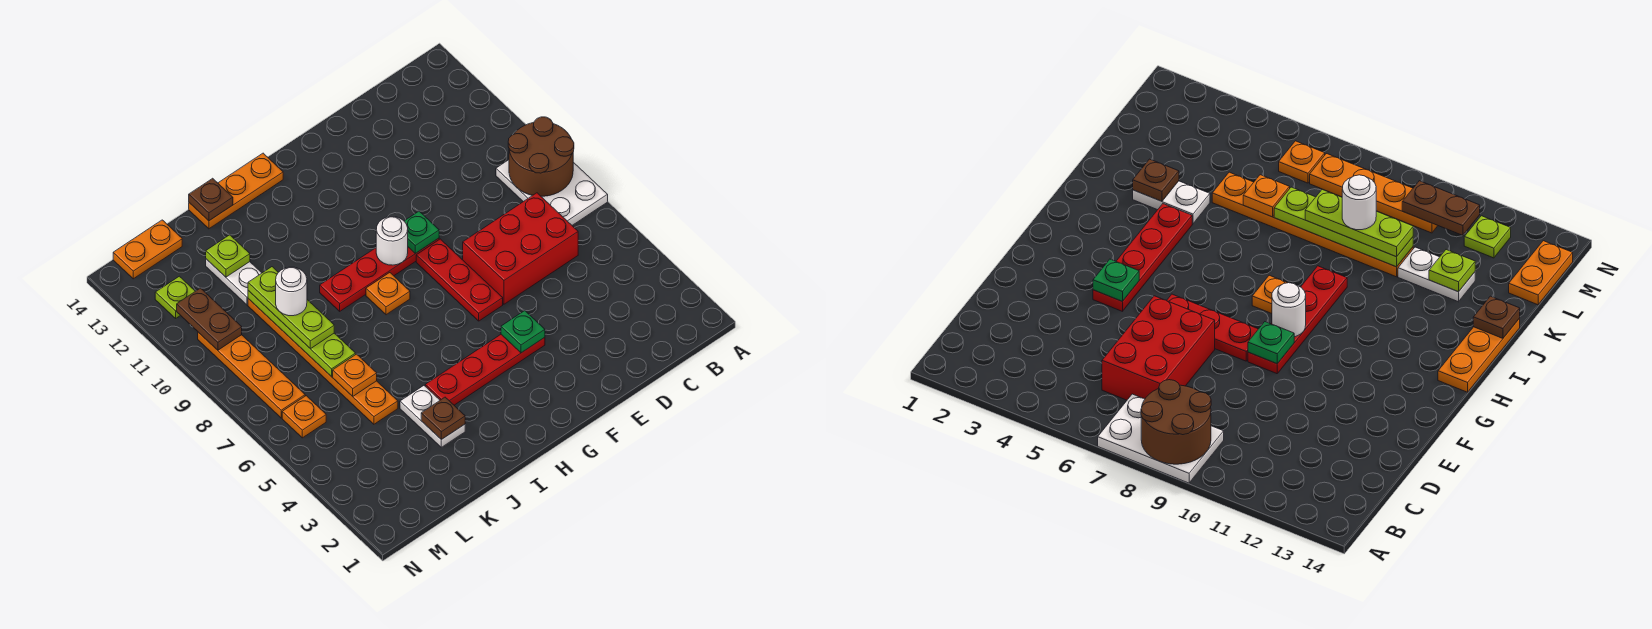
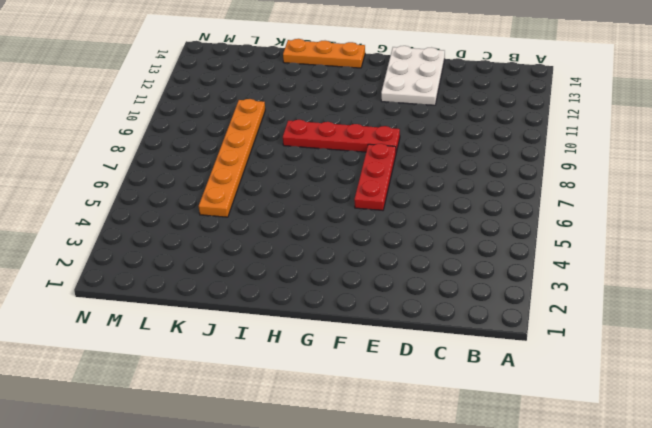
white plate E12:F14 level 1 -> white plate A7:B9 level 1
none -> red brick C6:E7 level 1
none -> red plate F4:I4 level 1
none -> orange plate H8 level 1

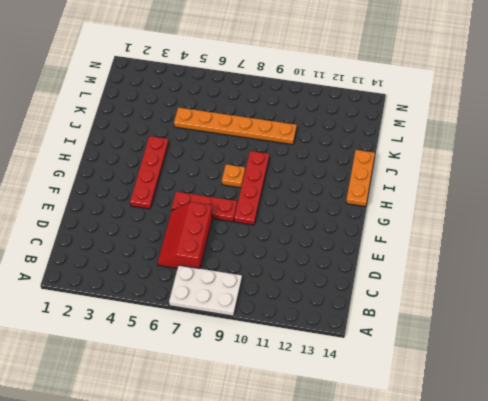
red slope C6:E7 level 1 top 7 -> red brick C6:E7 level 1
none -> white plate J3:J4 level 1
none -> white plate K11:K12 level 1
none -> orange plate L14:M14 level 1

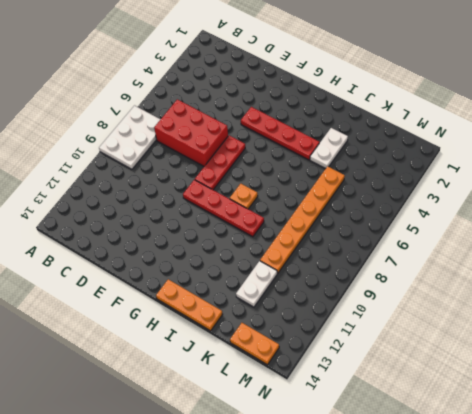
none -> orange plate M6 level 1
none -> orange plate M7:M10 level 1
none -> lime plate M12 level 1

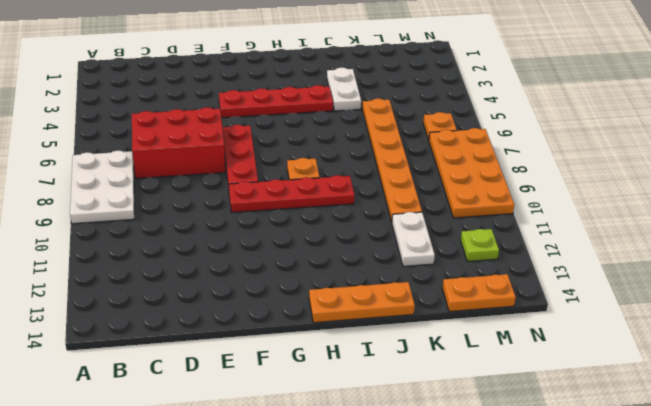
orange plate M7:N10 level 1 -> orange plate M7:M10 level 1
none -> brown round brick A8:B9 level 2
none -> green plate F4 level 2
none -> green plate F9 level 2

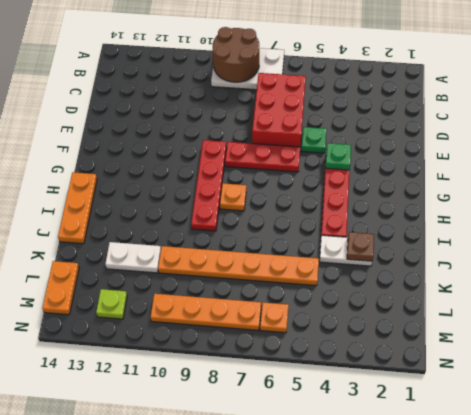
green plate E5 level 1 -> green plate F9 level 2
none -> white round brick G9 level 2
none -> brown plate J14 level 2
none -> orange plate K6 level 2

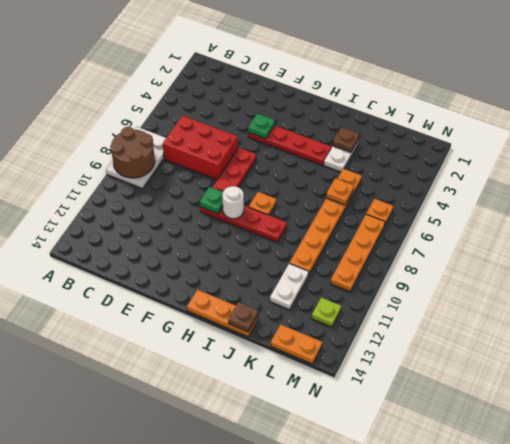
none -> lime plate K7:K10 level 2
none -> lime plate K12 level 2
none -> brown plate M10:M11 level 2

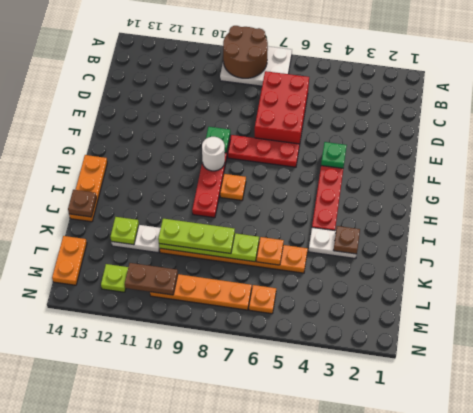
none -> white round brick K9 level 4

